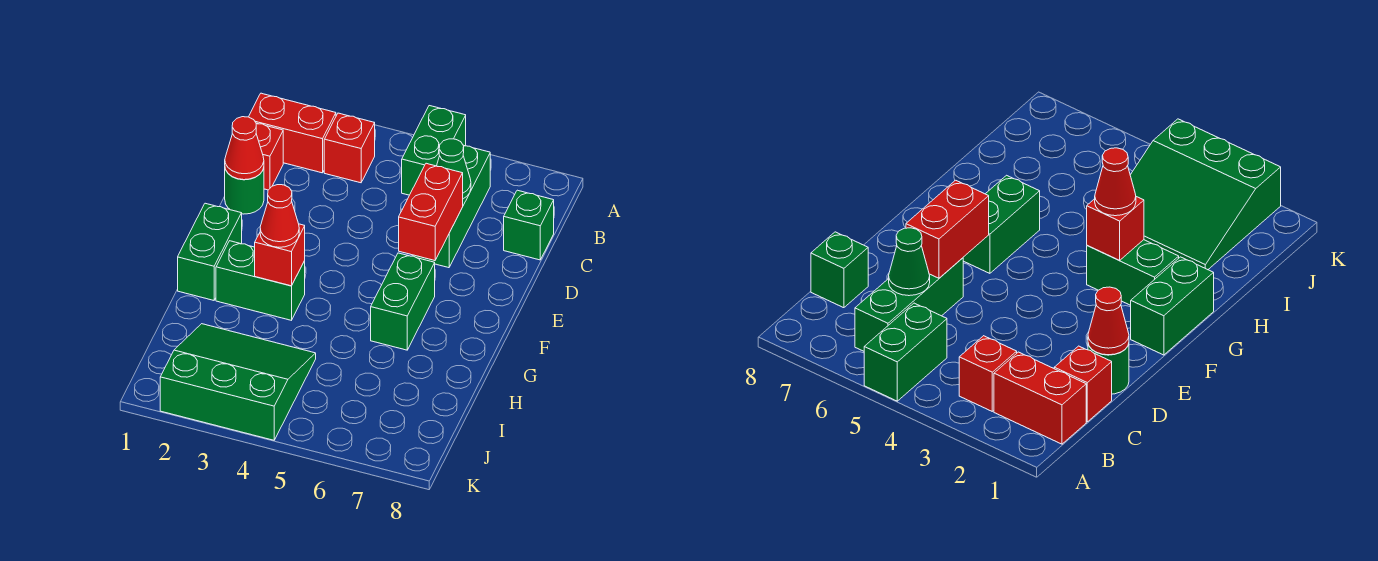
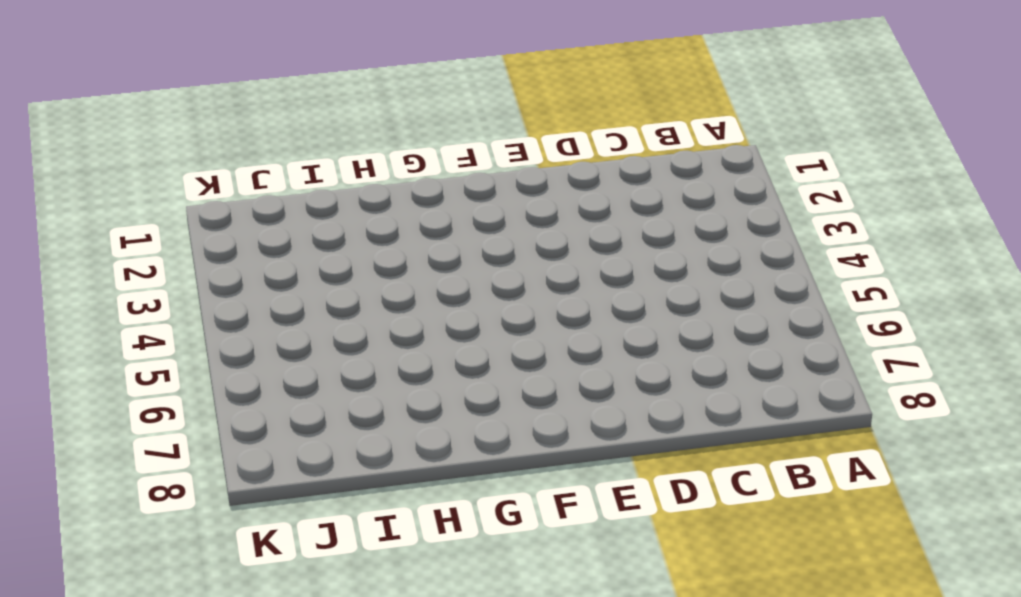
none -> green brick A5:B5 level 1
none -> red brick B1:B2 level 1
none -> red brick B3 level 1

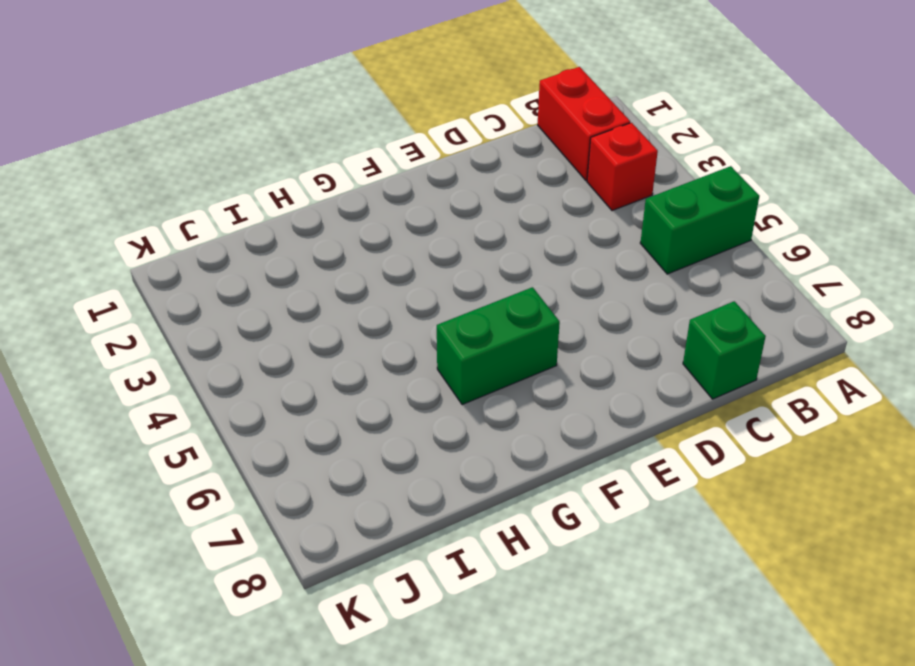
none -> green brick B6:D6 level 1
none -> red brick C1 level 1
none -> green round brick D1 level 1

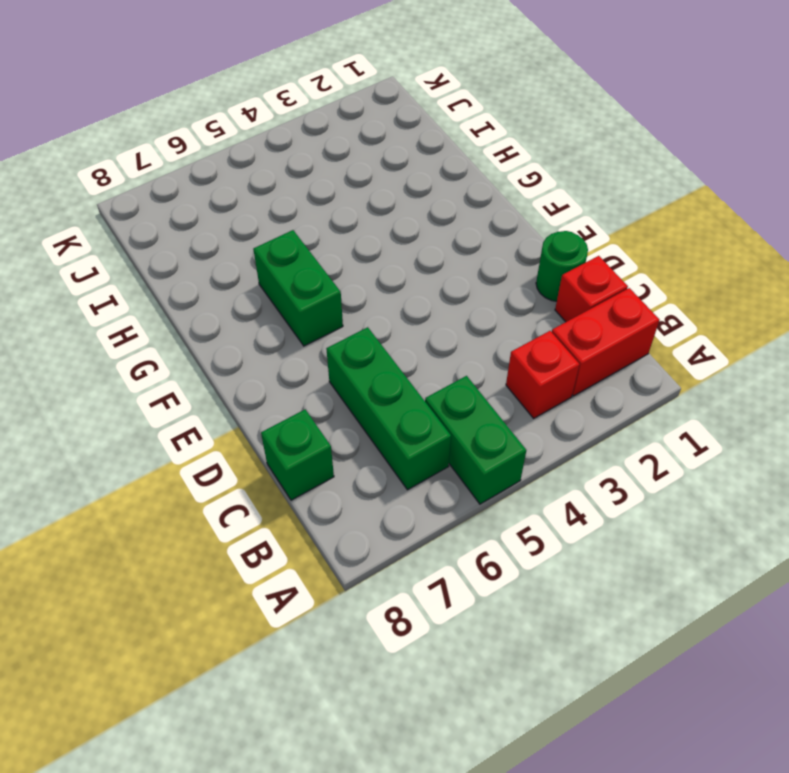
none -> green brick F1:G1 level 1
none -> green brick G2:G3 level 1
none -> green slope I2:K4 level 1 top K

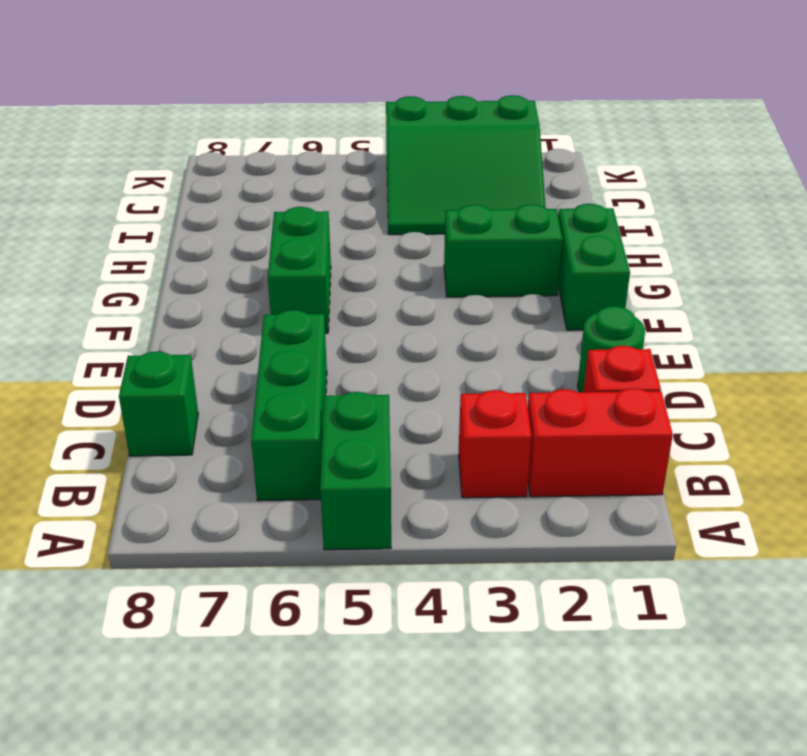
none -> green cone C6 level 2
none -> red cone D1 level 2
none -> red brick D6:E6 level 2

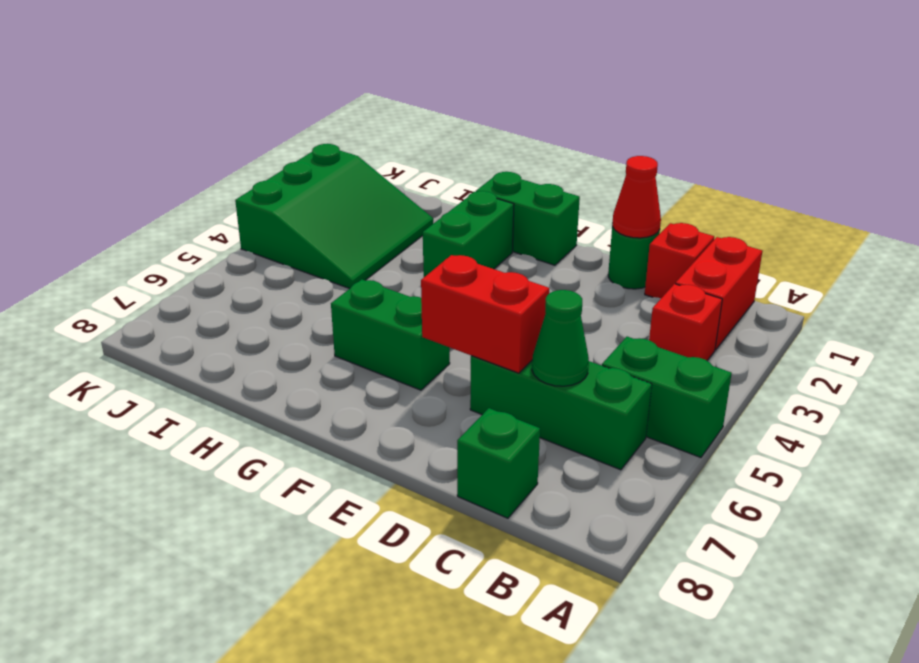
none -> red brick G3 level 2
none -> red cone G3 level 3

